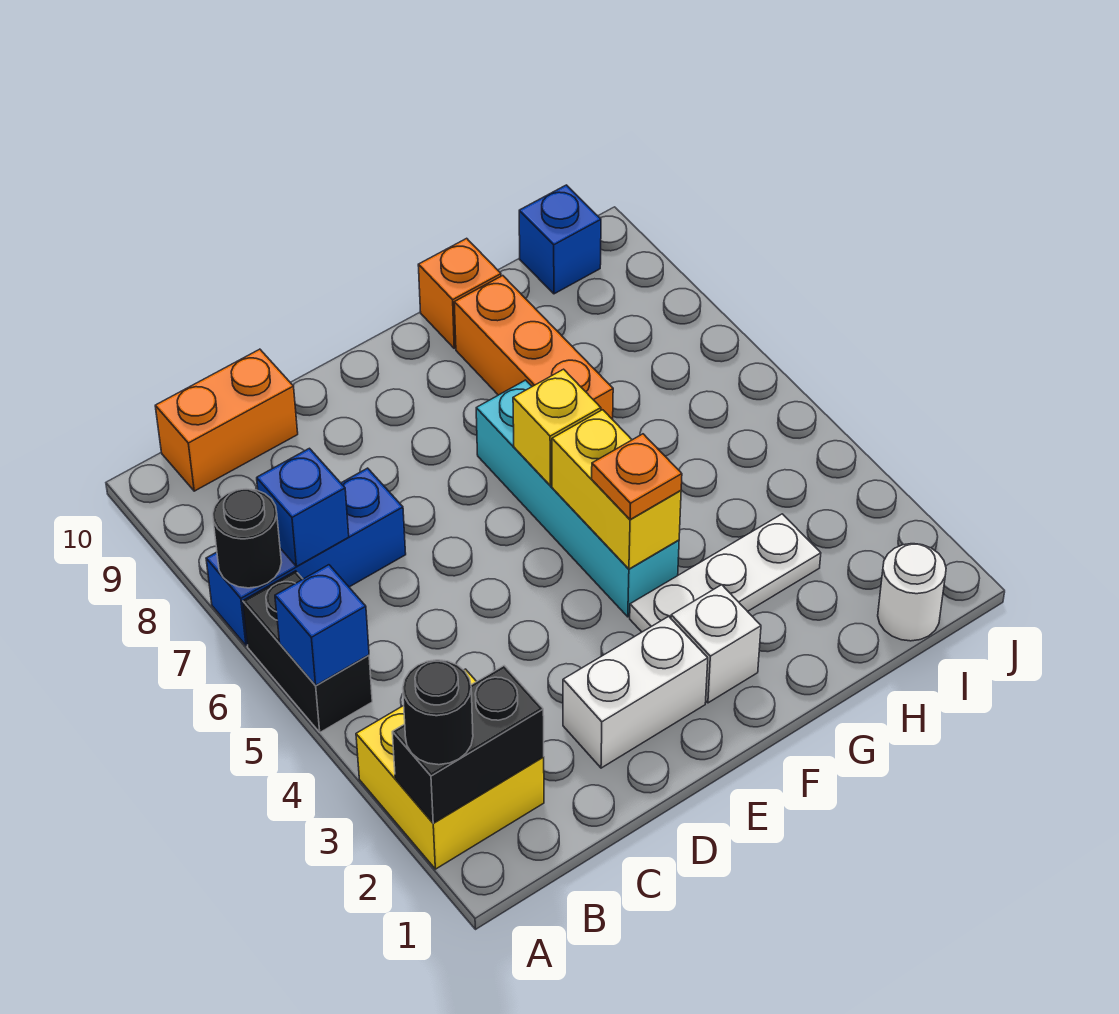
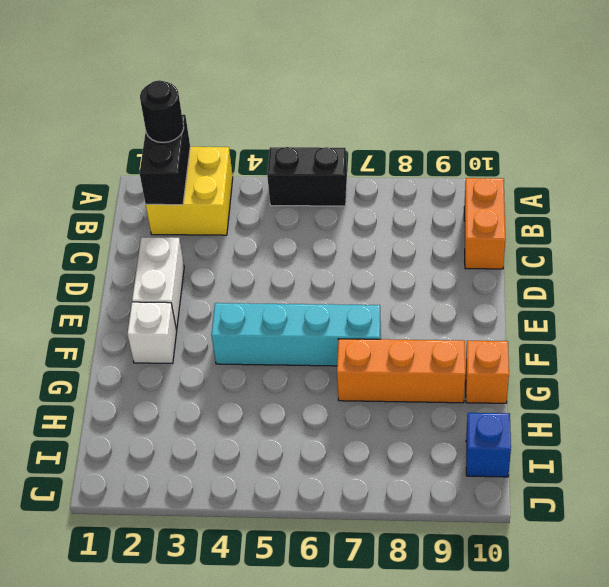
none -> blue brick A7:C7 level 1
none -> white plate F3:H3 level 1
none -> white round brick I1 level 1

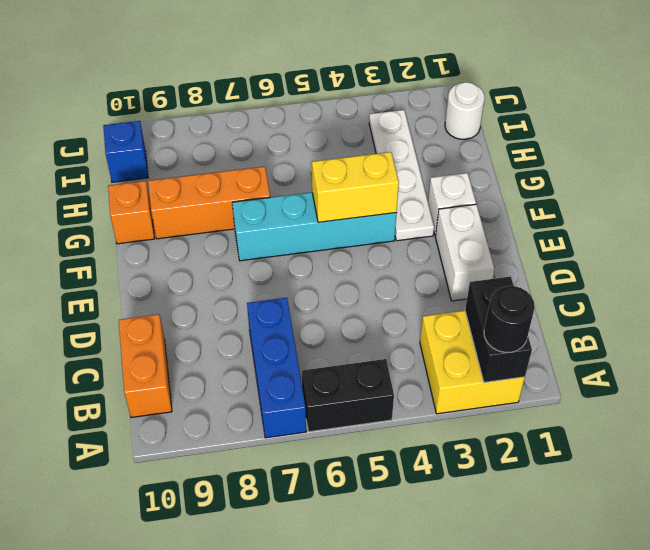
white plate F3:I3 level 1 -> white plate F3:H3 level 1
none -> blue brick A5 level 2
none -> black round brick A7 level 2
none -> blue brick B7 level 2

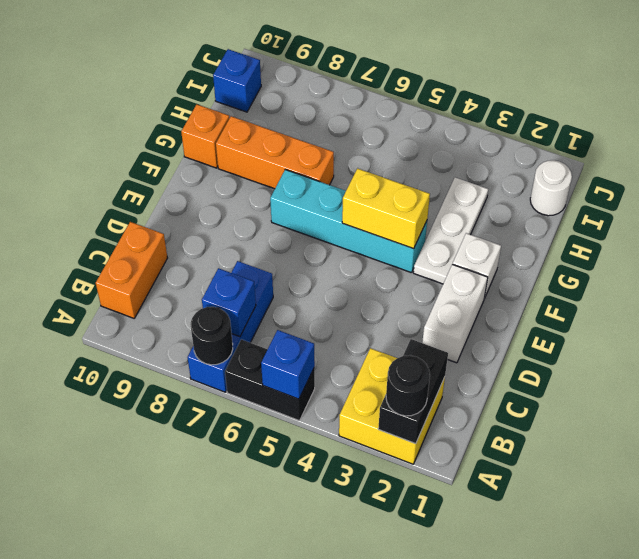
none -> yellow brick F6 level 2
none -> orange plate F4 level 3

